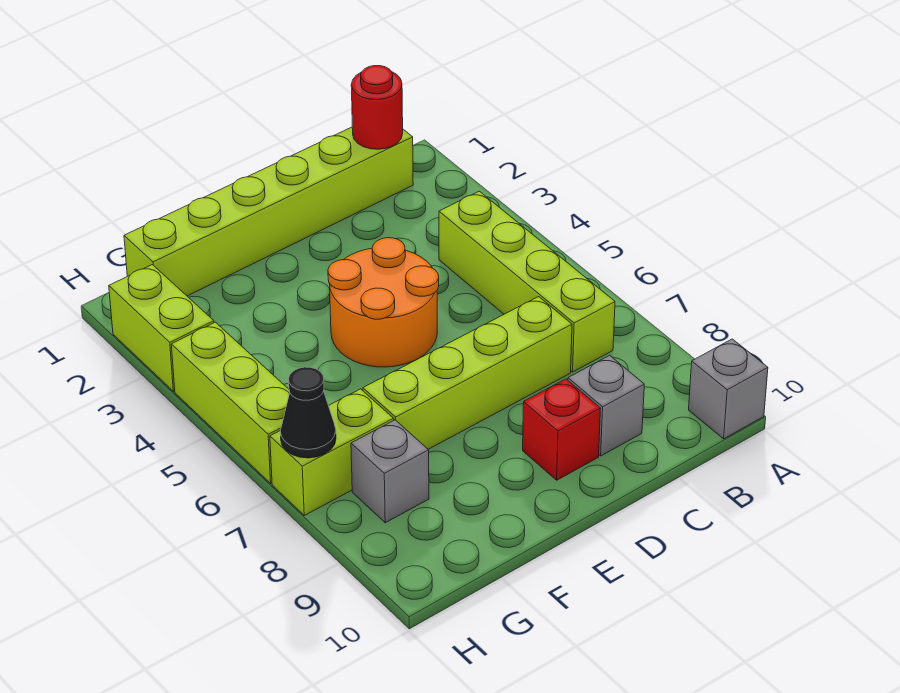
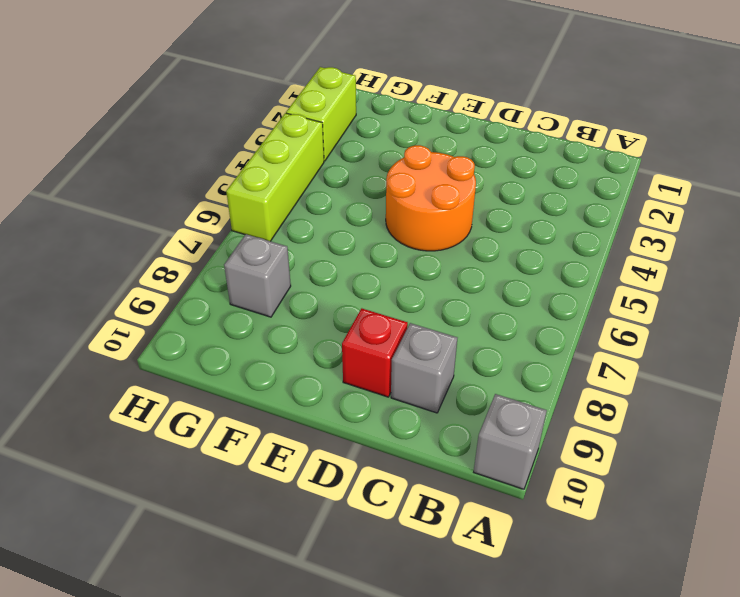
none -> lime brick B1:G1 level 1
none -> lime brick B4:B7 level 1
none -> lime brick C7:F7 level 1

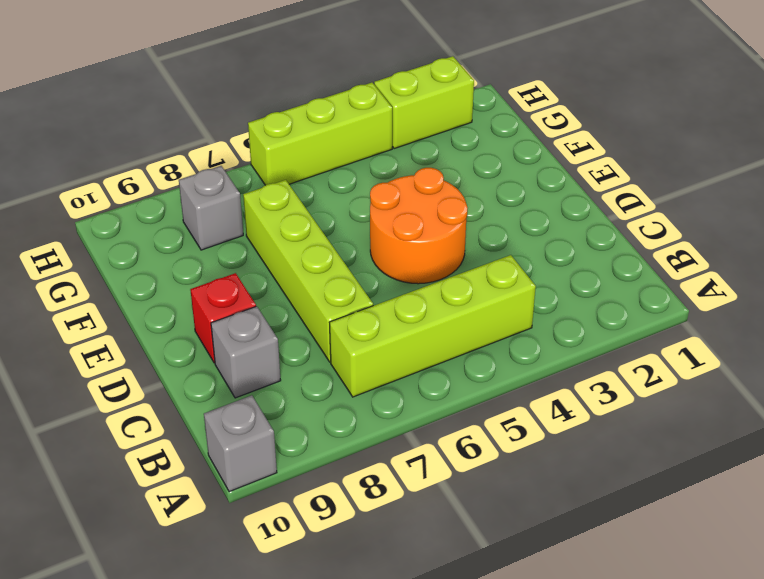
none -> lime brick B1:G1 level 1
none -> lime brick G7:H7 level 1
none -> red round brick B1 level 2

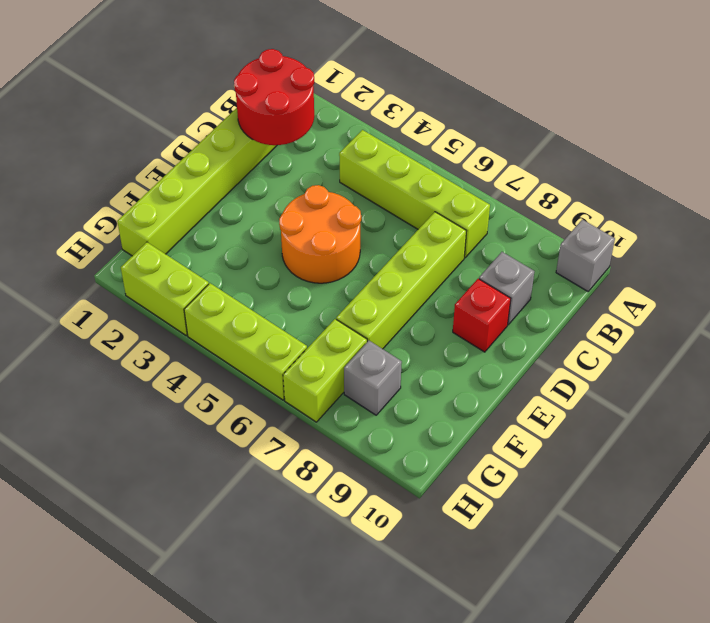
red round brick B1:C2 level 2 -> red round brick B1 level 2
none -> black cone H7 level 2

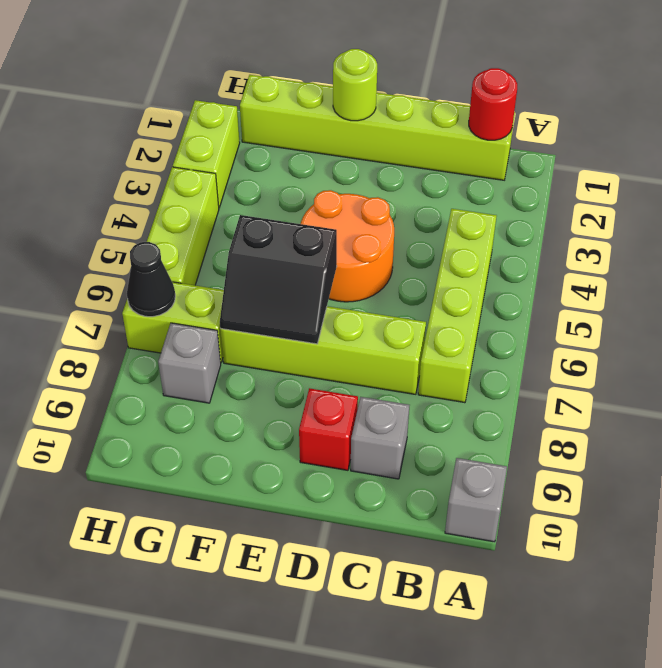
lime round brick E1 level 2 -> none
black slope E6:F7 level 2 top 6 -> none

